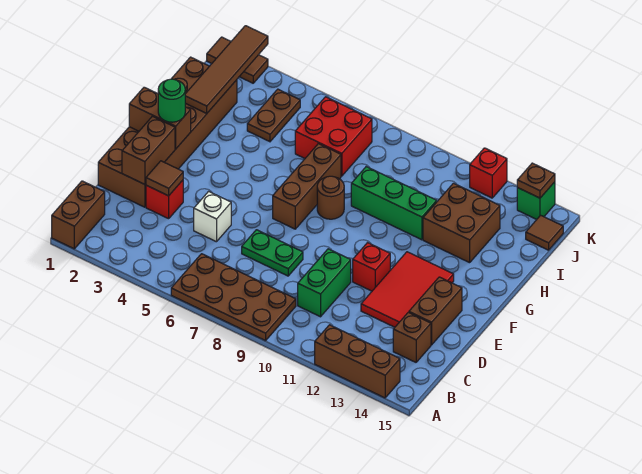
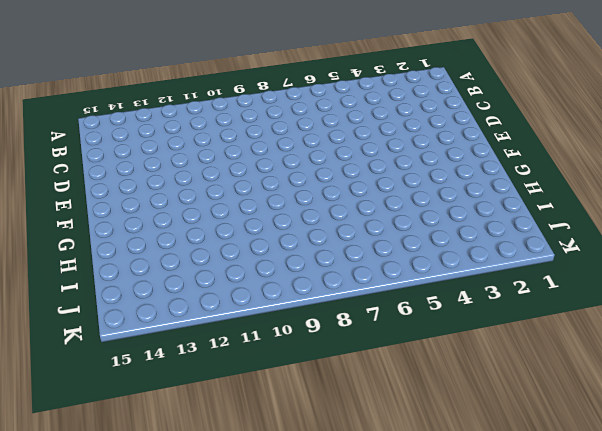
none -> brown brick A1:B1 level 1
none -> brown plate A6:B9 level 1
none -> brown brick A12:A14 level 1

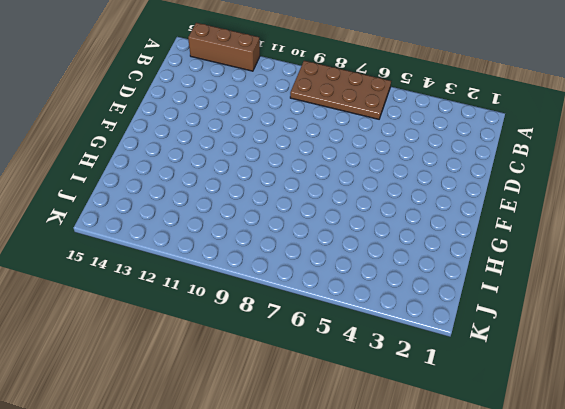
none -> brown brick A1:B1 level 1
none -> green brick C10:D10 level 1
none -> brown brick C14 level 1

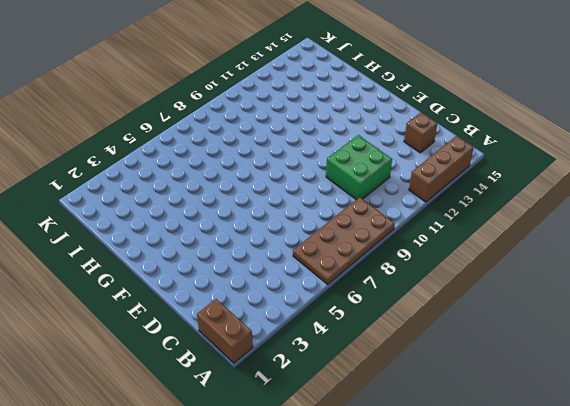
green brick C10:D11 level 1 -> green brick C10:D10 level 1
none -> brown brick D1:I2 level 1
none -> red brick D3 level 1
none -> white brick D5 level 1

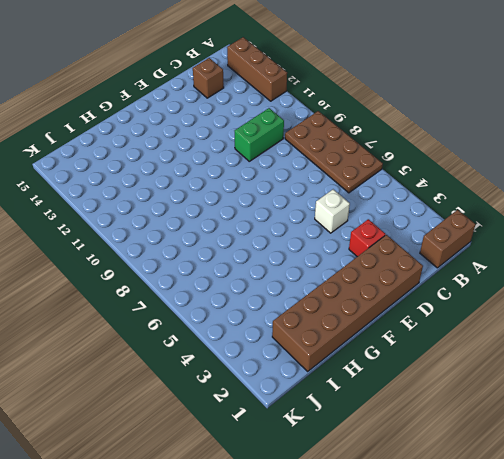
none -> green plate D7:D8 level 1
none -> red tile D12:F13 level 1
none -> brown brick D14:E14 level 1

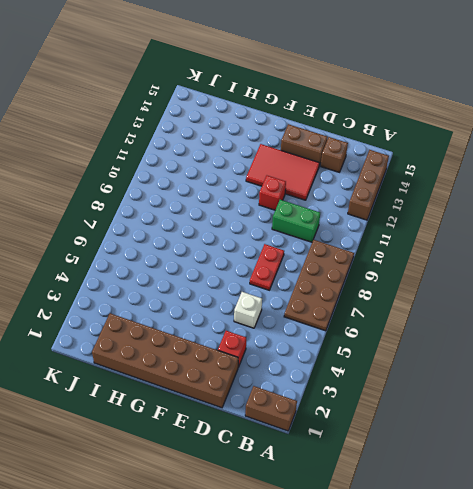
red plate D7:D8 level 1 -> green plate D7:D8 level 1
none -> brown brick F7:H7 level 1
none -> brown round brick G8 level 1
none -> green brick H9:H11 level 1

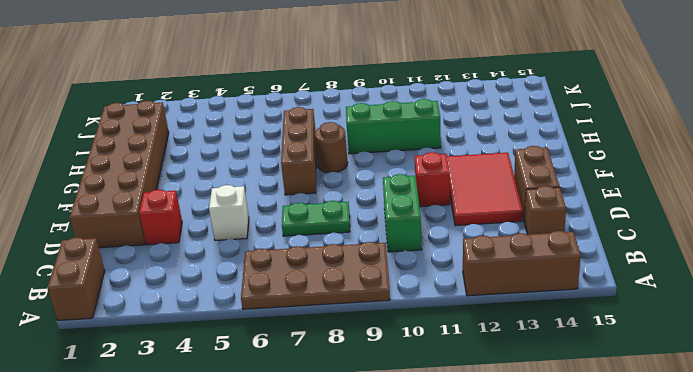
none -> brown brick H12:I13 level 1
none -> brown plate I4:J4 level 1
none -> red brick I6:J7 level 1

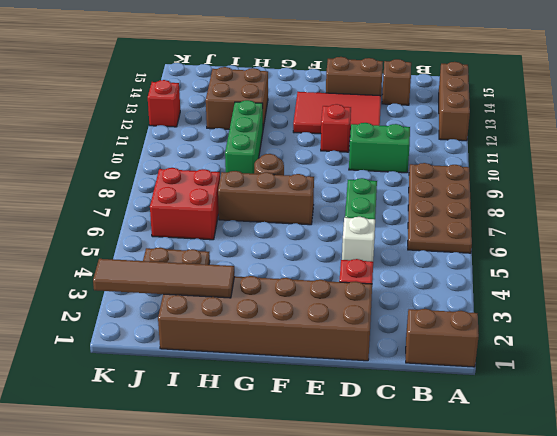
none -> brown tile J15 level 1
none -> brown tile K1:K2 level 1
none -> green brick K14 level 1

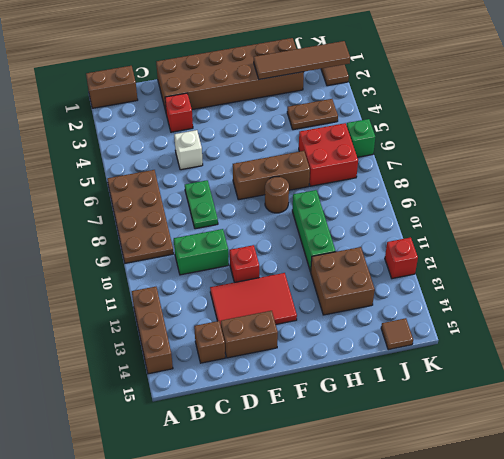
green brick K6 level 1 -> green brick K14 level 1
none -> brown brick D2:E2 level 2
none -> brown tile D3 level 2
none -> brown brick F1:F2 level 2

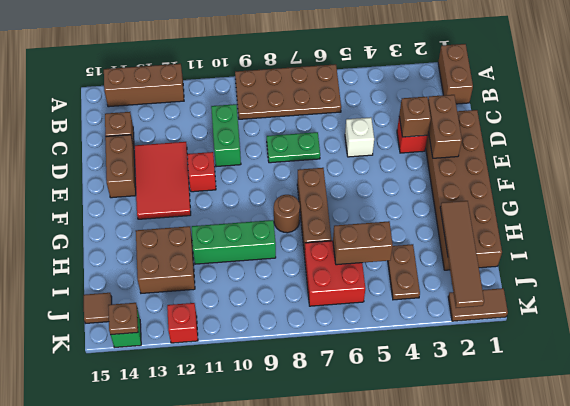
brown brick D3 level 2 -> brown tile D3 level 2
brown brick I5:I6 level 2 -> brown brick F1:F2 level 2
none -> green round brick F2 level 3

